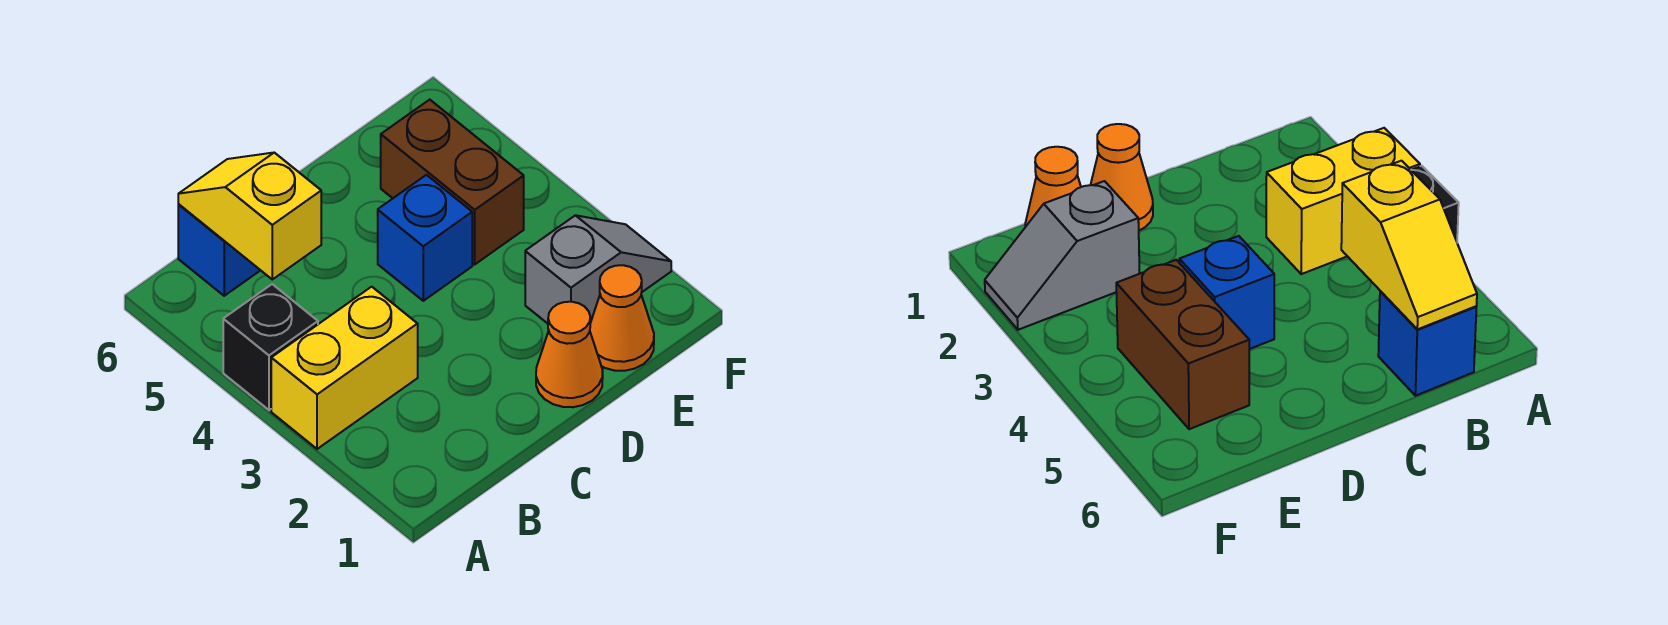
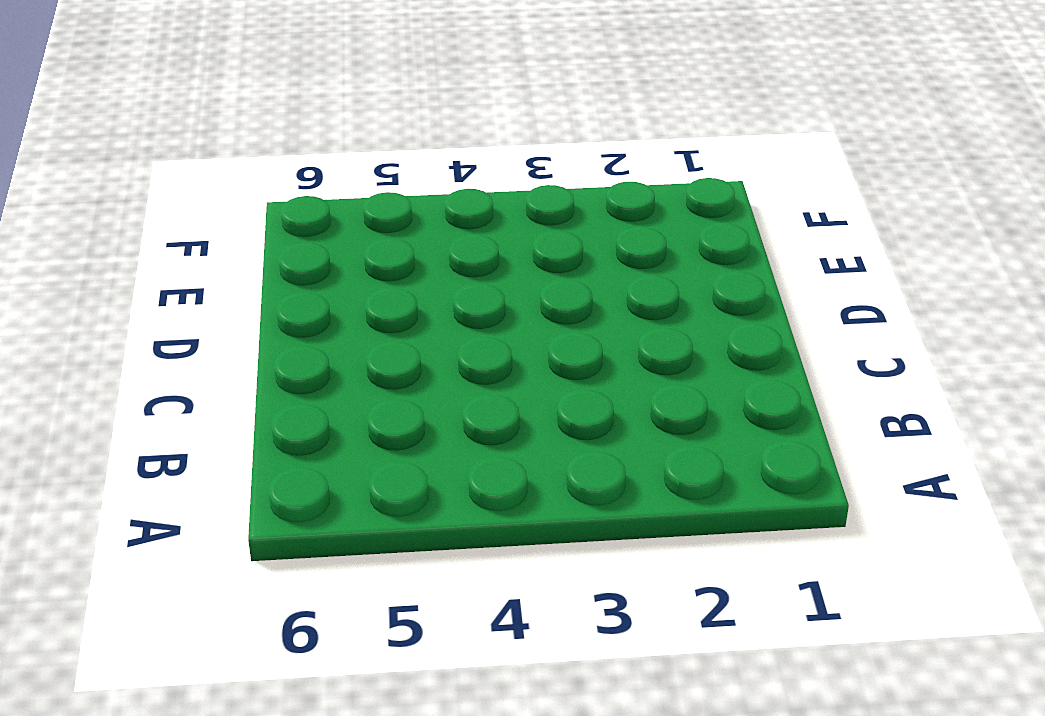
none -> yellow brick A3:B3 level 1
none -> black brick A4 level 1

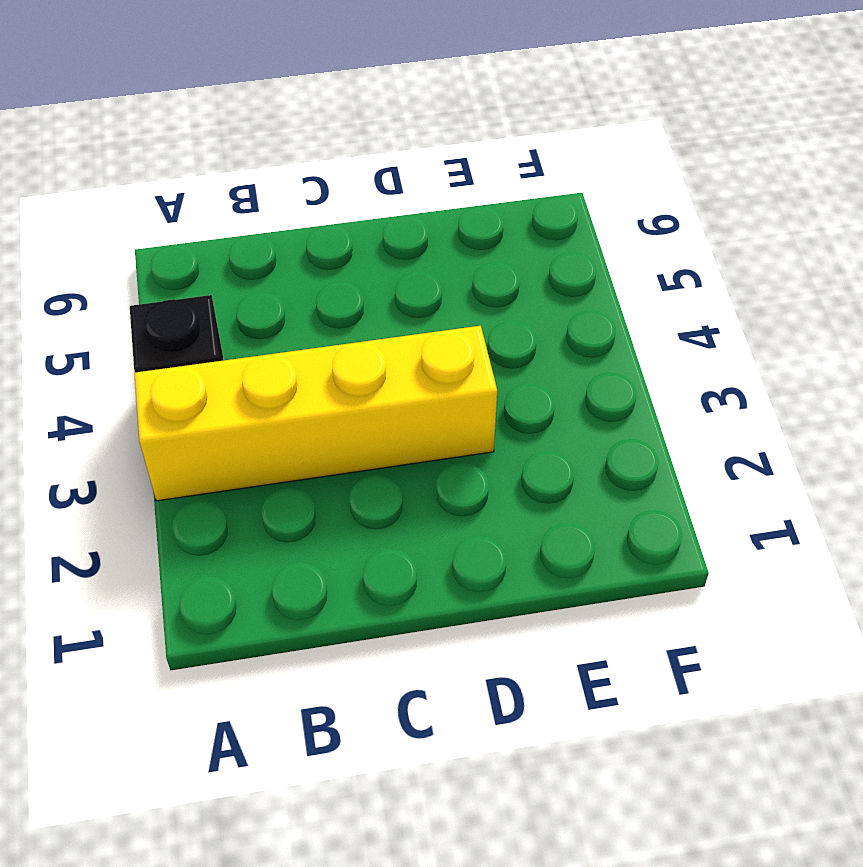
yellow brick A3:D3 level 1 -> yellow brick A3:B3 level 1
none -> blue brick B6 level 1
none -> orange cone D1 level 1

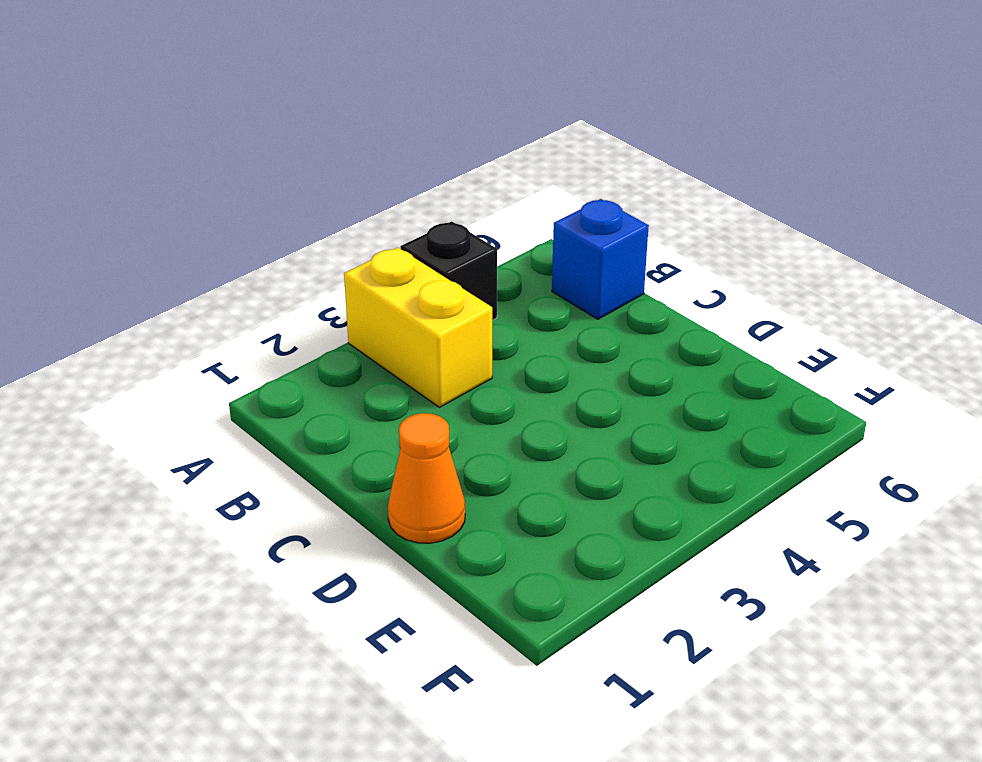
none -> blue brick D4 level 1
none -> orange cone E1 level 1

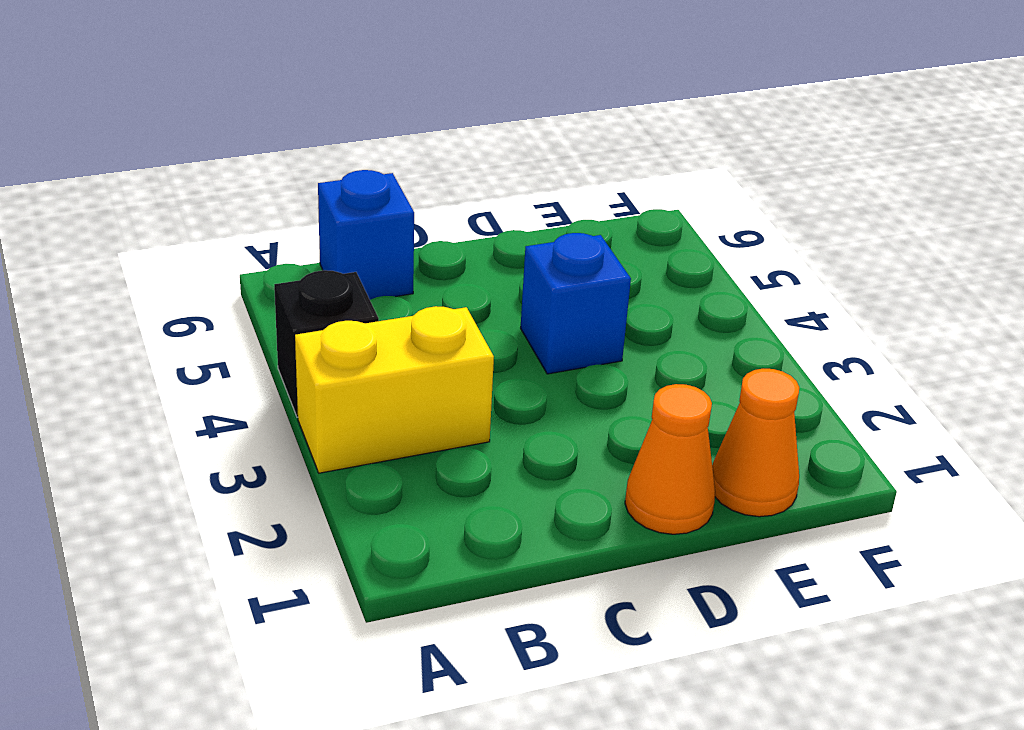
none -> grey slope E2:F2 level 1 top E
none -> brown brick E4:E5 level 1

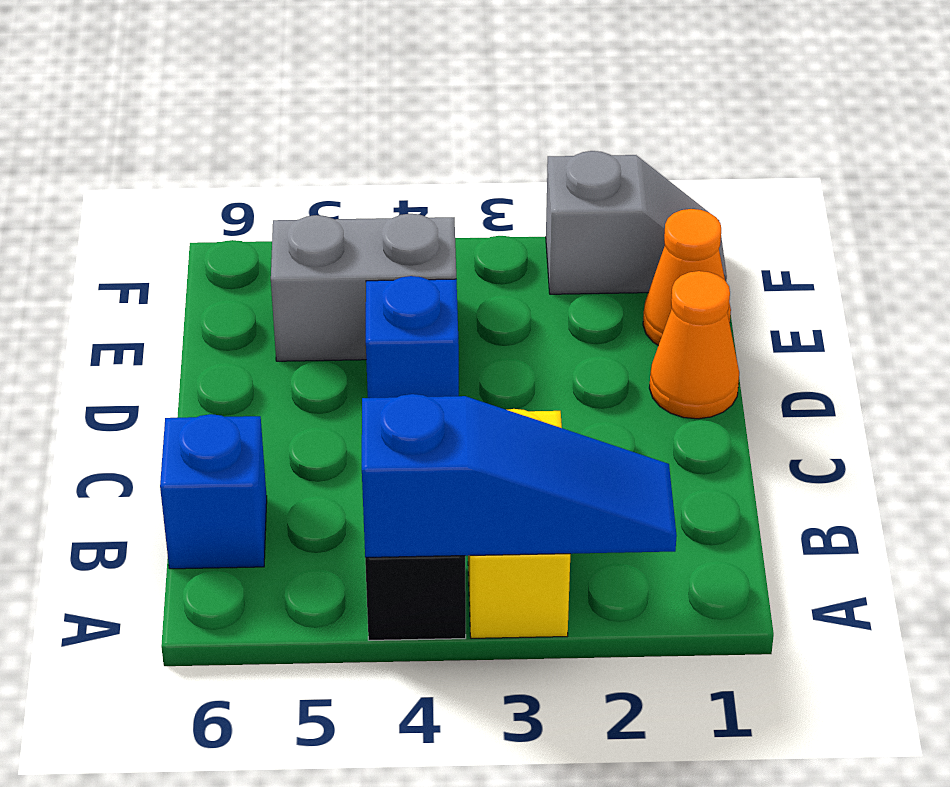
blue slope A2:A4 level 2 top 4 -> none
grey brick E4:E5 level 1 -> brown brick E4:E5 level 1
grey slope F1:F2 level 1 top 2 -> grey slope E2:F2 level 1 top E
none -> yellow slope B5:B6 level 2 top 5

